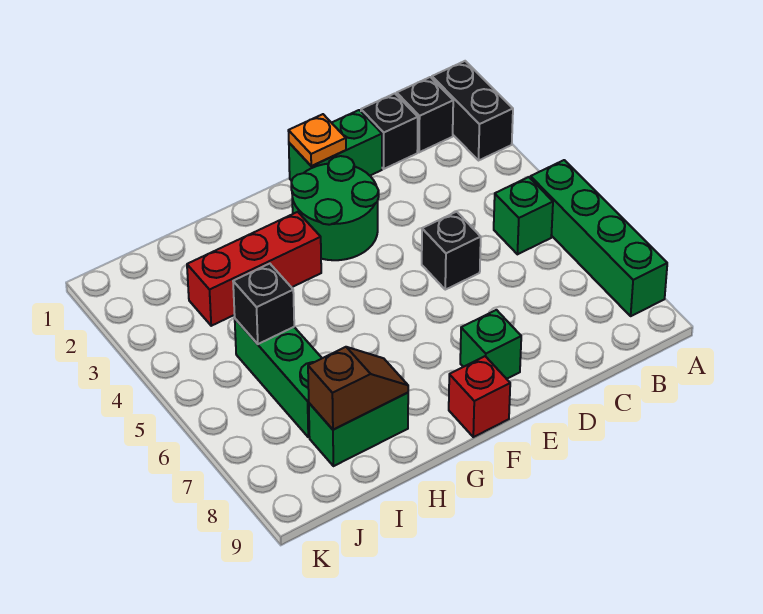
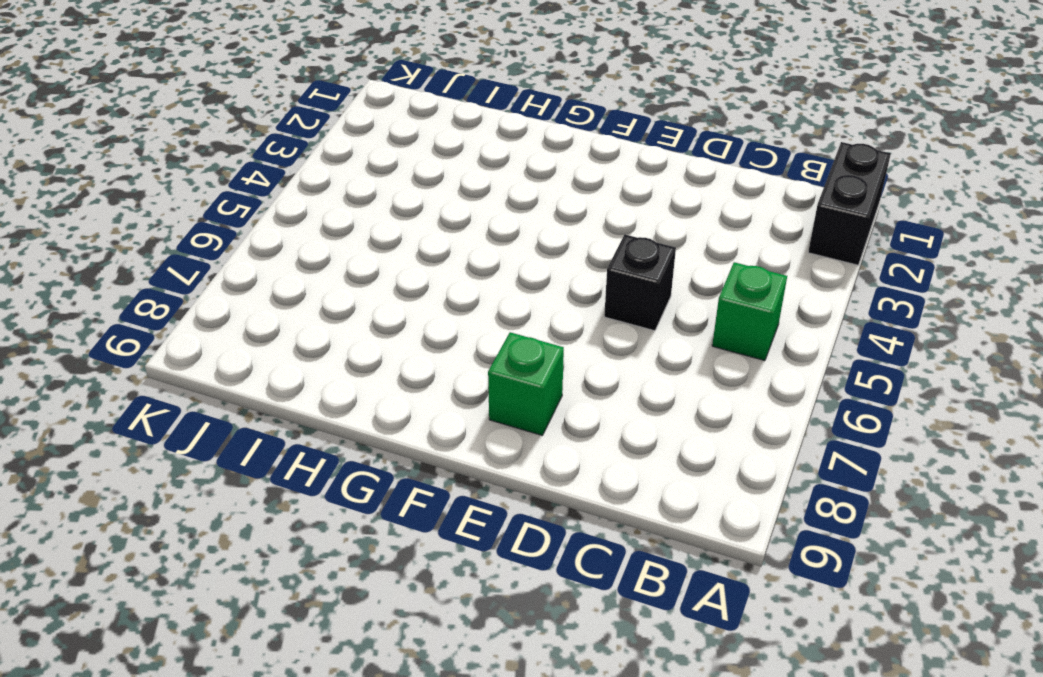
none -> green brick A5:A8 level 1
none -> black brick B1 level 1
none -> black brick C1 level 1

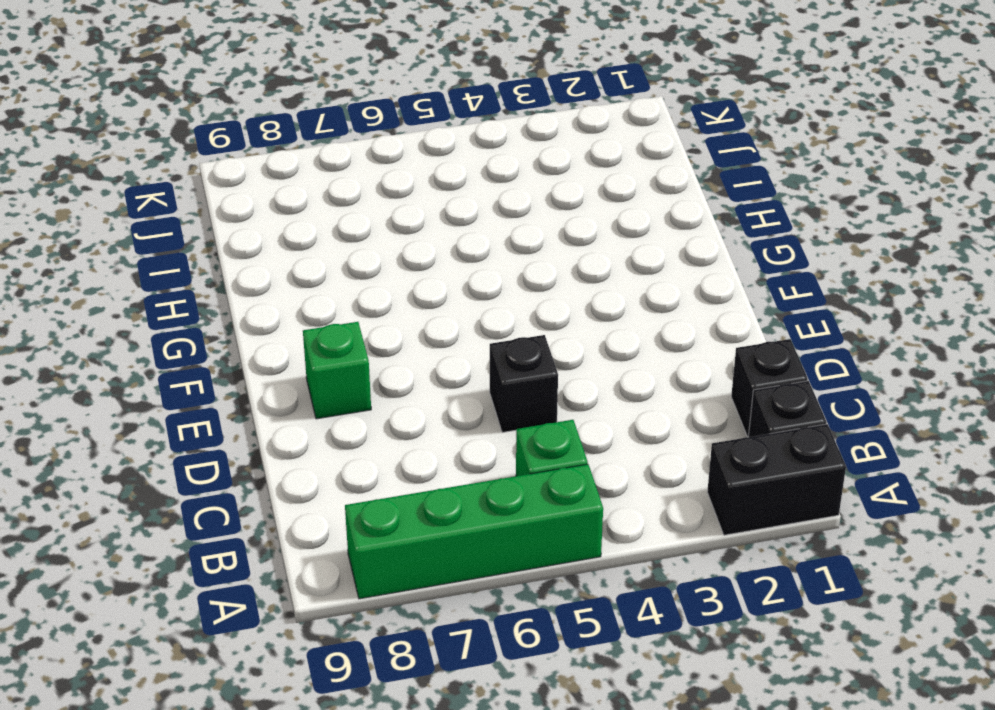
none -> green brick D1:E1 level 1
none -> green round brick E2:F3 level 1
none -> red brick F9 level 1

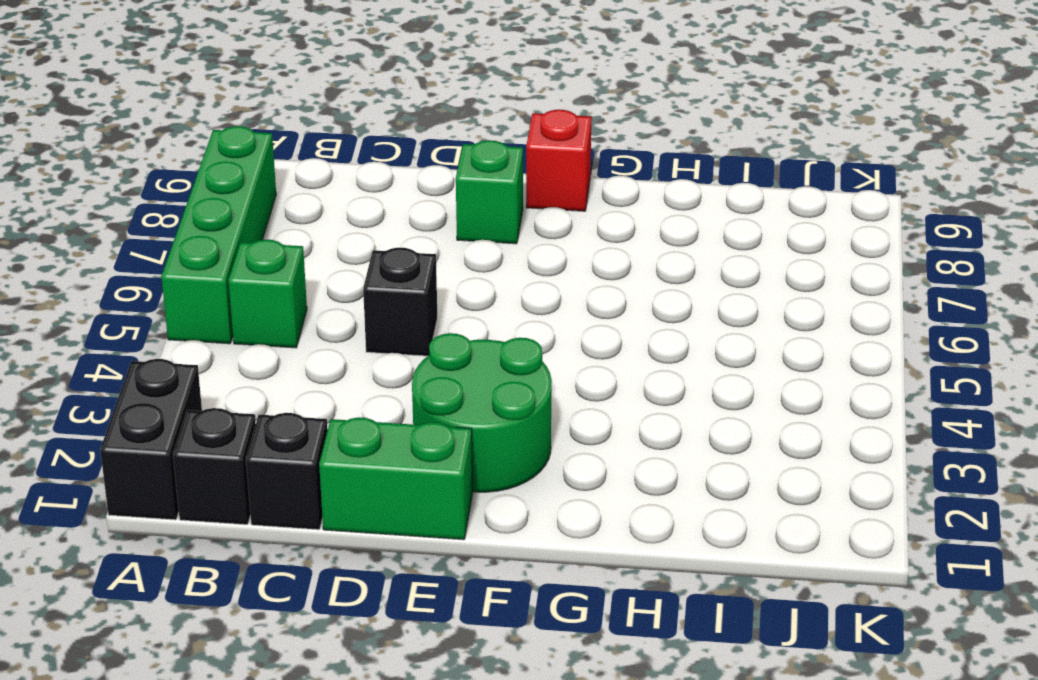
none -> red brick G3:I3 level 1
none -> green brick H8:I8 level 1
none -> green brick I5:I7 level 1

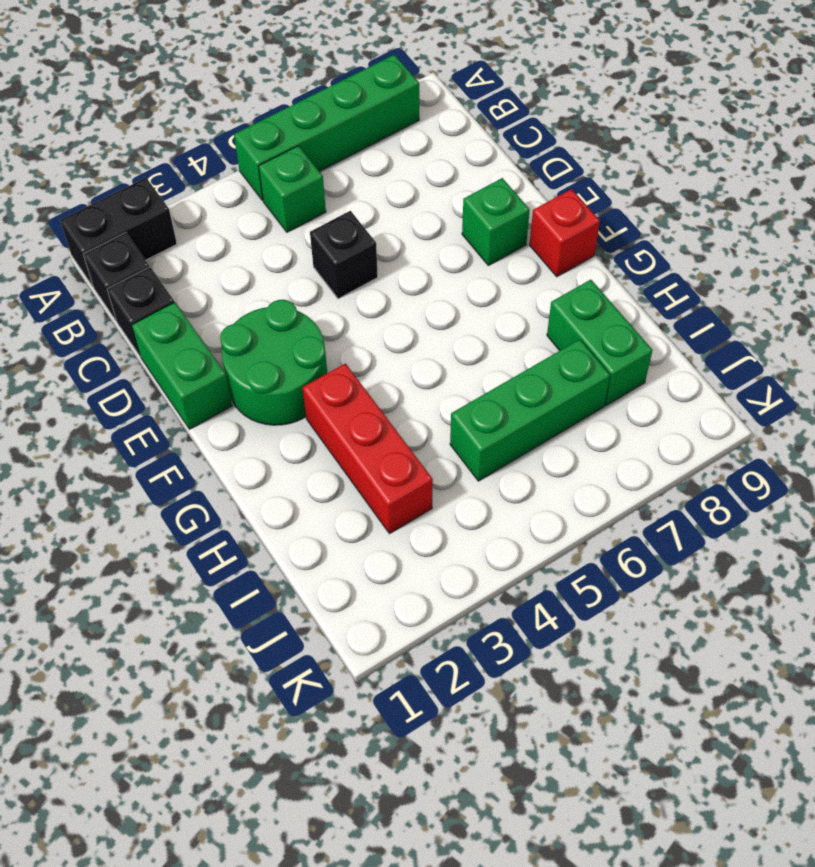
none -> orange plate E1 level 2
none -> brown slope H8:I8 level 2 top I
none -> black brick I5 level 2

